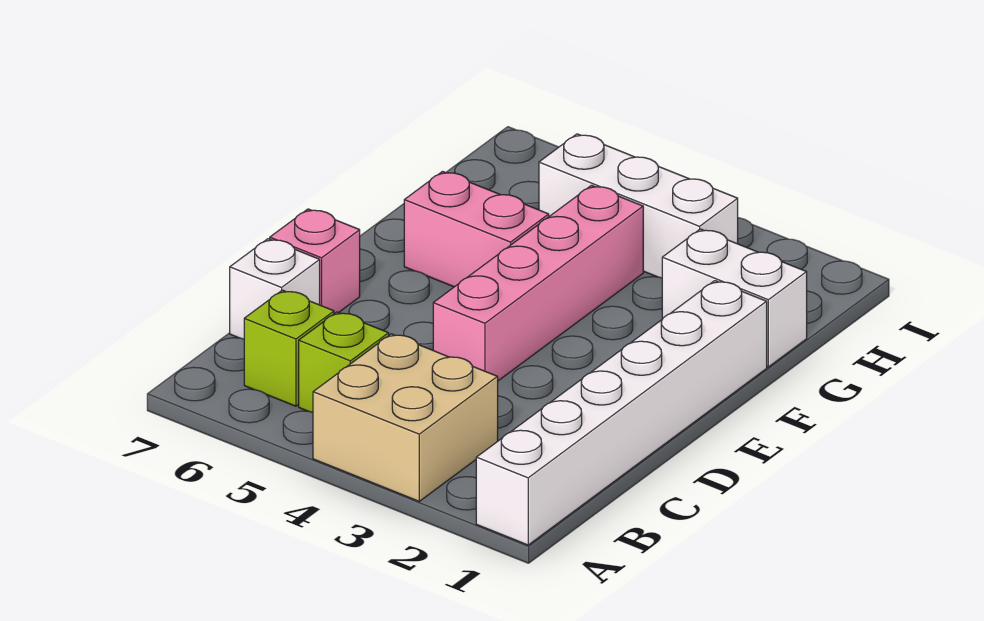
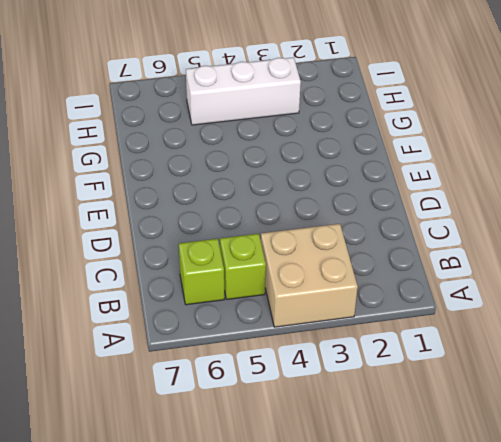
none -> white brick A1:F1 level 1
none -> white brick C7 level 1

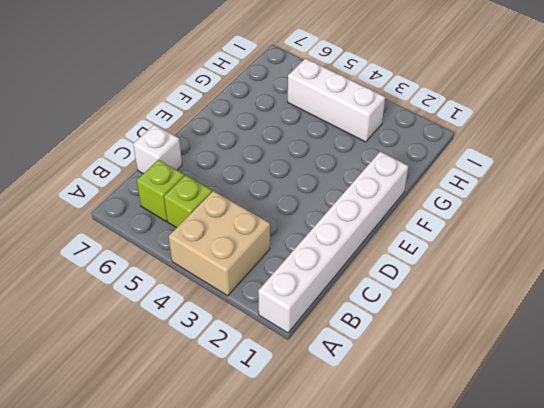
none -> pink brick D4:G4 level 1
none -> pink brick D7 level 1

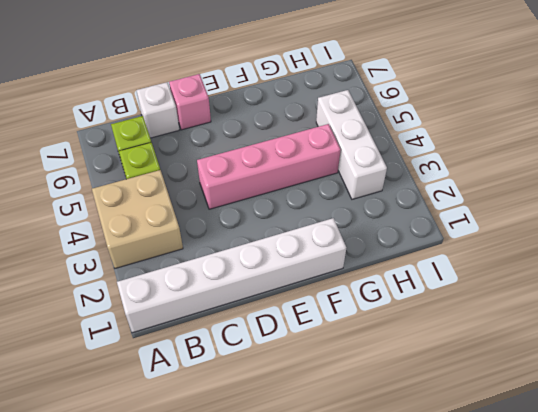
none -> pink brick F5:F6 level 1
none -> white brick G1:G2 level 1

